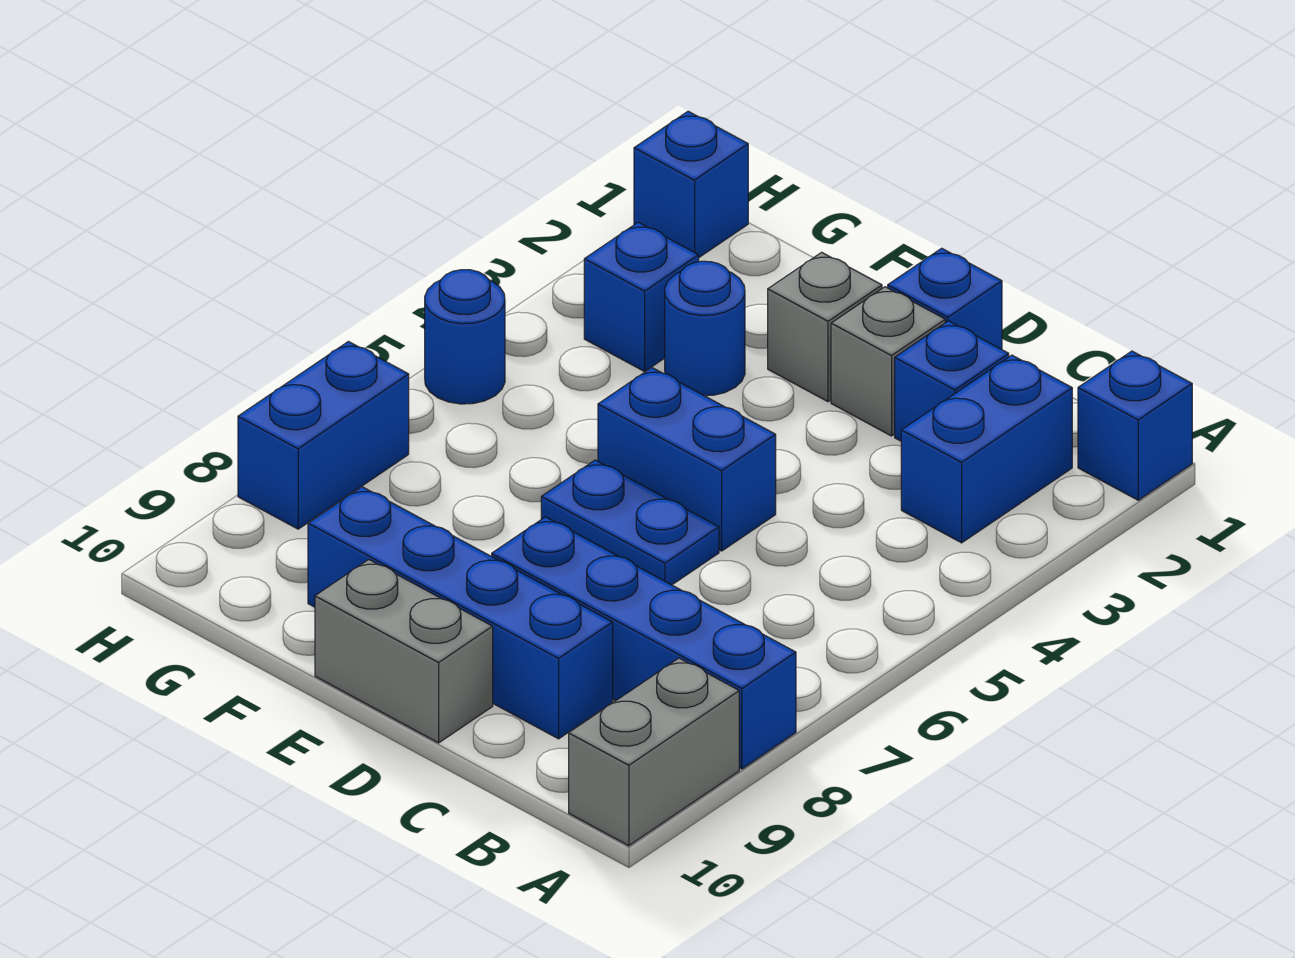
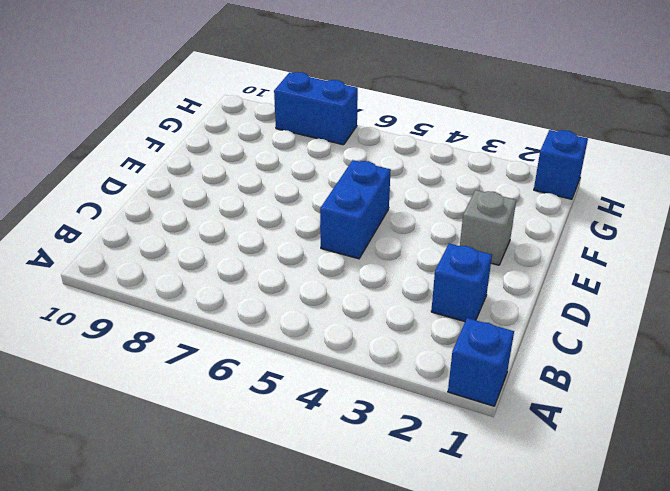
none -> blue brick A8:D8 level 1
none -> grey brick A9:A10 level 1
none -> blue brick B2:B3 level 1

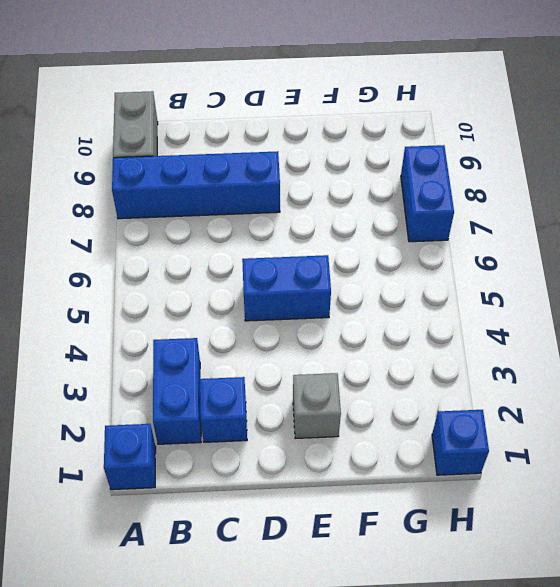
none -> blue brick C9:F9 level 1
none -> blue brick D1 level 1
none -> grey brick D2 level 1

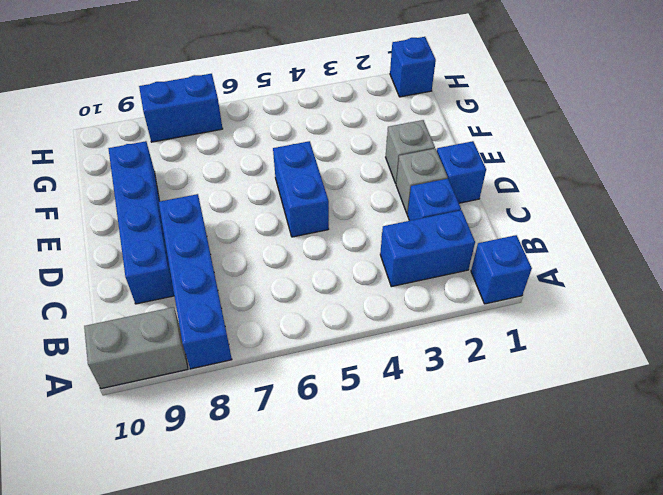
none -> blue plate D6:E6 level 1
none -> grey brick D10:E10 level 1
none -> blue round brick F3 level 1

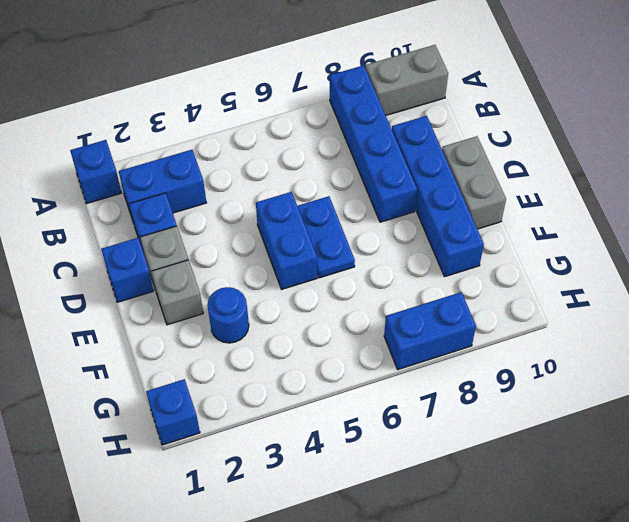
none -> blue brick G3 level 1
none -> blue round brick H5 level 1

